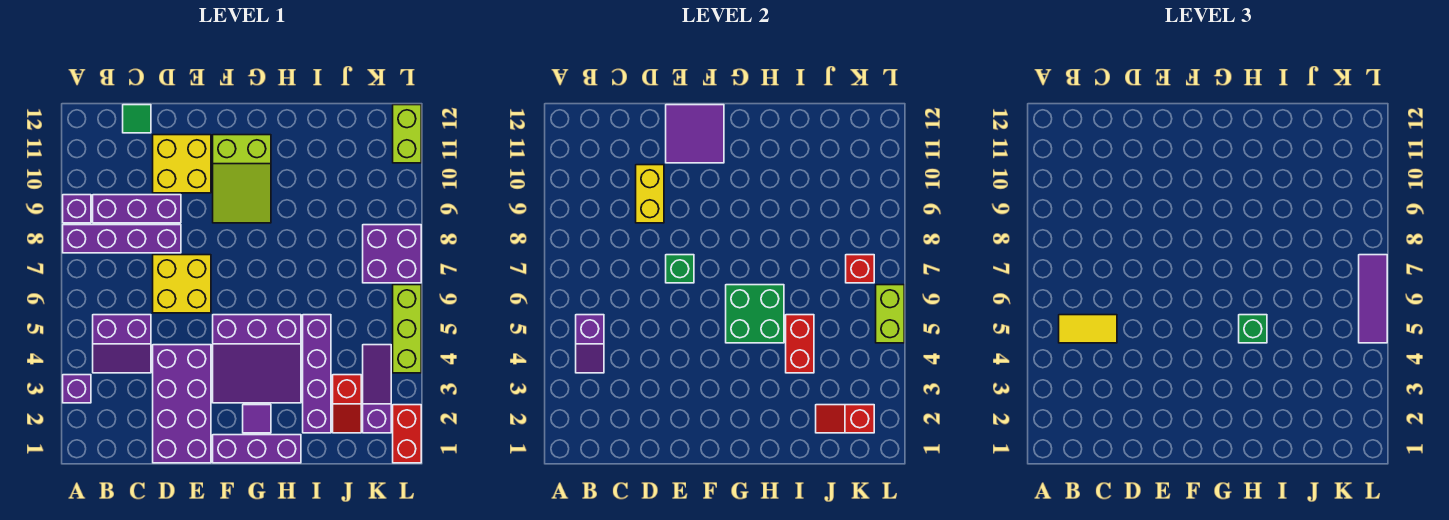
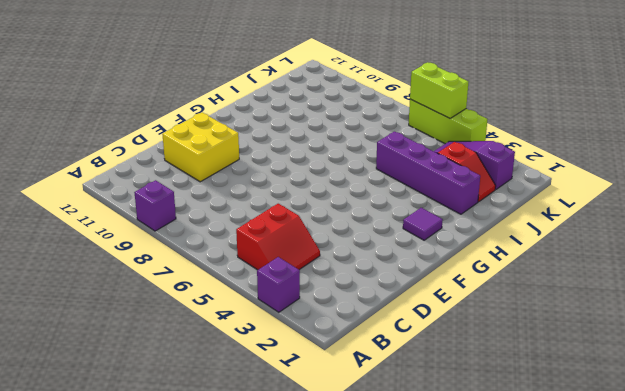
red slope B4:C5 level 1 top 5 -> purple slope B4:C5 level 1 top 5
none -> purple brick A8:D8 level 1
none -> purple brick B9:D9 level 1
none -> green tile C12 level 1
none -> purple brick D1:E4 level 1

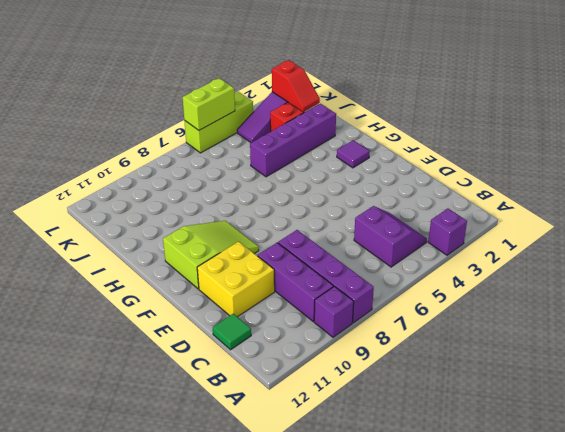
none -> purple brick D1:E4 level 1
none -> yellow brick D6:E7 level 1
none -> purple brick F1:H1 level 1
none -> purple slope F3:H5 level 1 top 5

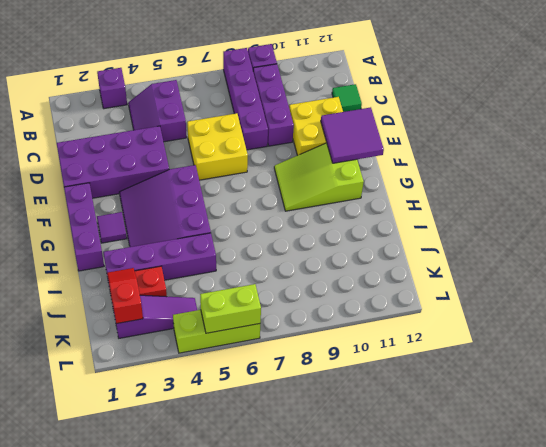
none -> purple brick K7:L8 level 1
none -> red brick L1:L2 level 1
none -> lime brick L11:L12 level 1
none -> purple slope B4:B5 level 2 top 5

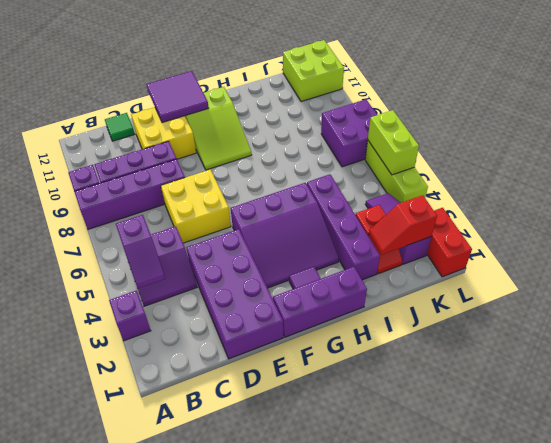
lime brick K11:L12 level 1 -> lime brick L11:L12 level 1
none -> yellow brick D9:D10 level 2
none -> green brick E7 level 2
none -> green brick G5:H6 level 2
none -> red brick I4:I5 level 2

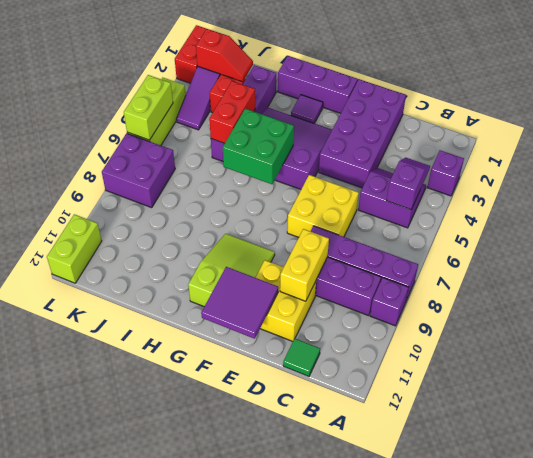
none -> green brick E7 level 2
none -> red brick K7 level 2
none -> yellow tile B5:C5 level 3
none -> green brick H5 level 3

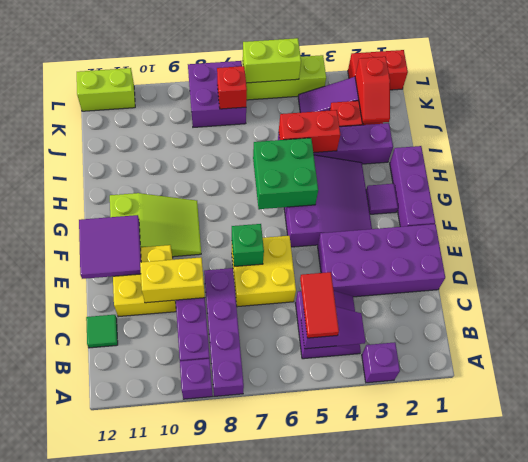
red tile B5:C5 level 3 -> yellow tile B5:C5 level 3
none -> green brick H5 level 3
none -> purple tile L5:L7 level 3

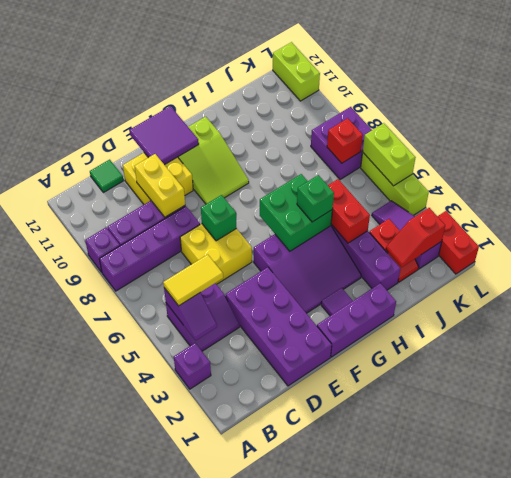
none -> purple tile L5:L7 level 3

